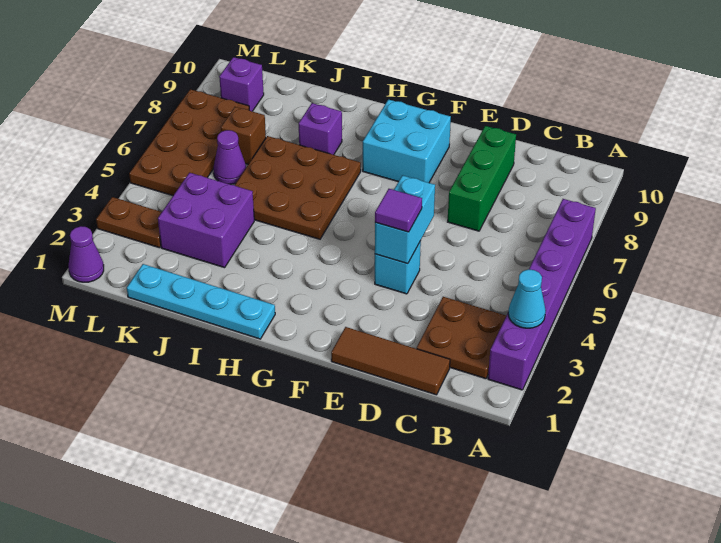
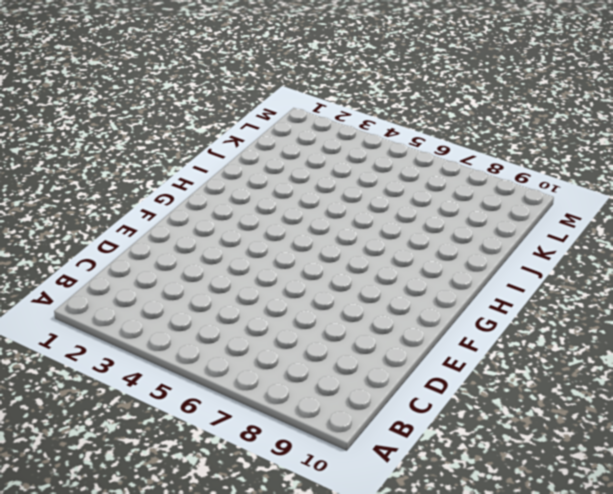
none -> purple brick A2:A7 level 1
none -> brown plate B2:C3 level 1
none -> brown tile C1:E1 level 1

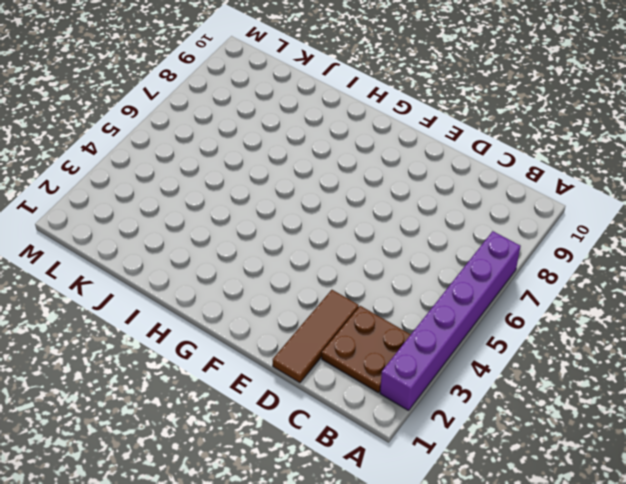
brown tile D1:D3 level 1 -> brown tile C1:E1 level 1
none -> green brick D7:D9 level 1
none -> cyan brick E4 level 1
none -> cyan brick F8:G9 level 1

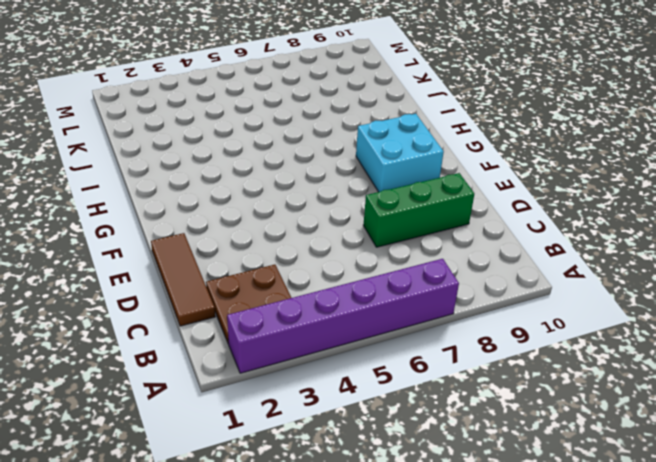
none -> cyan brick E4 level 1
none -> cyan plate H1:K1 level 1
none -> brown plate H5:J7 level 1

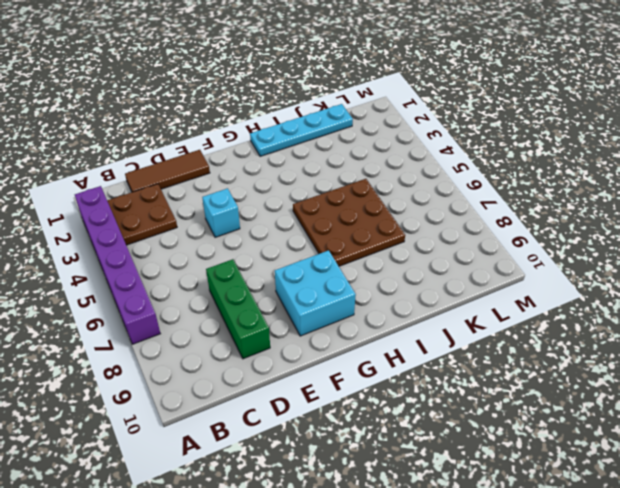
none -> purple brick I8 level 1
none -> purple brick J3:K4 level 1
none -> purple cone K6 level 1

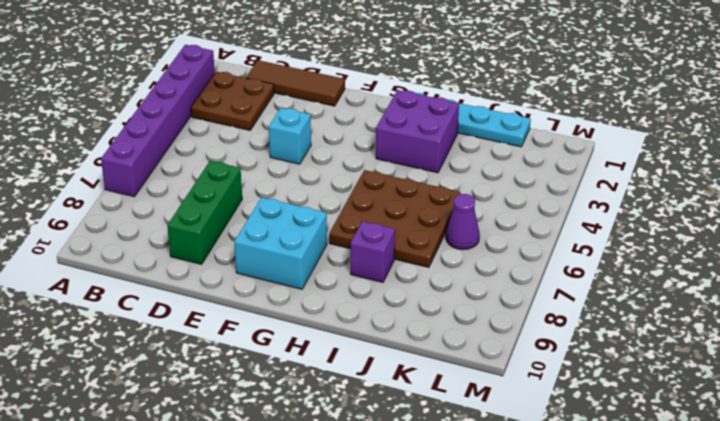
purple brick H2:I3 level 1 -> purple brick J3:K4 level 1
none -> brown brick K7 level 1
none -> brown plate L3:M3 level 1
none -> brown plate L5:M8 level 1

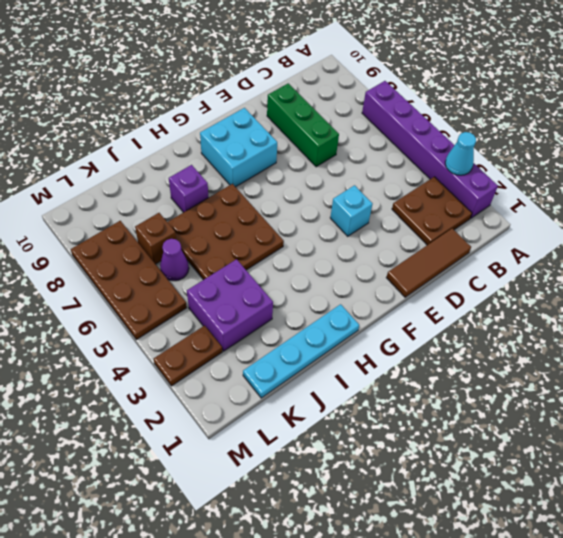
none -> purple brick L9 level 1
none -> purple cone M1 level 1
none -> cyan brick E4:E5 level 2

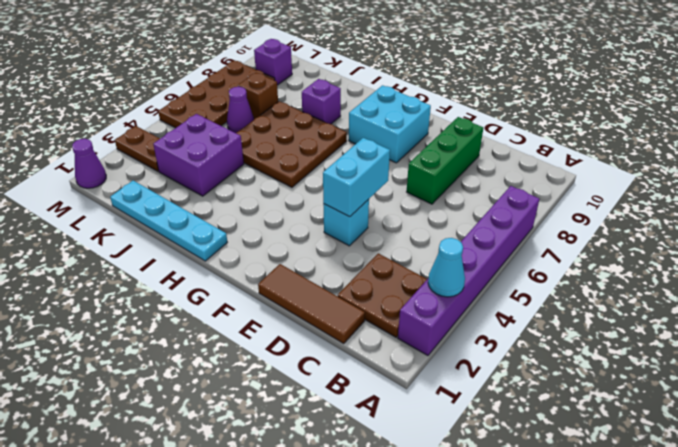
none -> purple tile E4 level 3

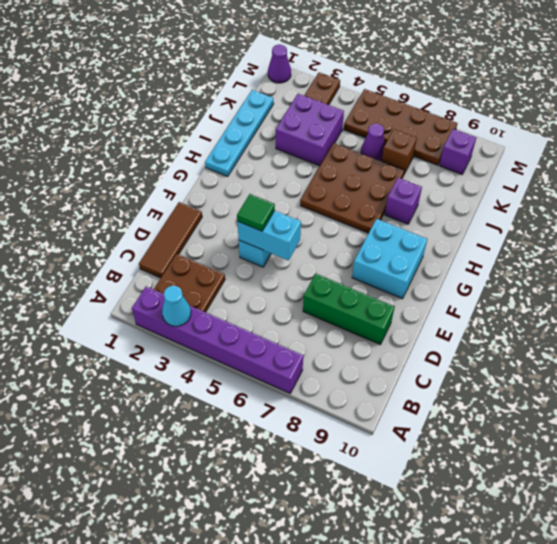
green tile E4 level 3 -> purple tile E4 level 3

